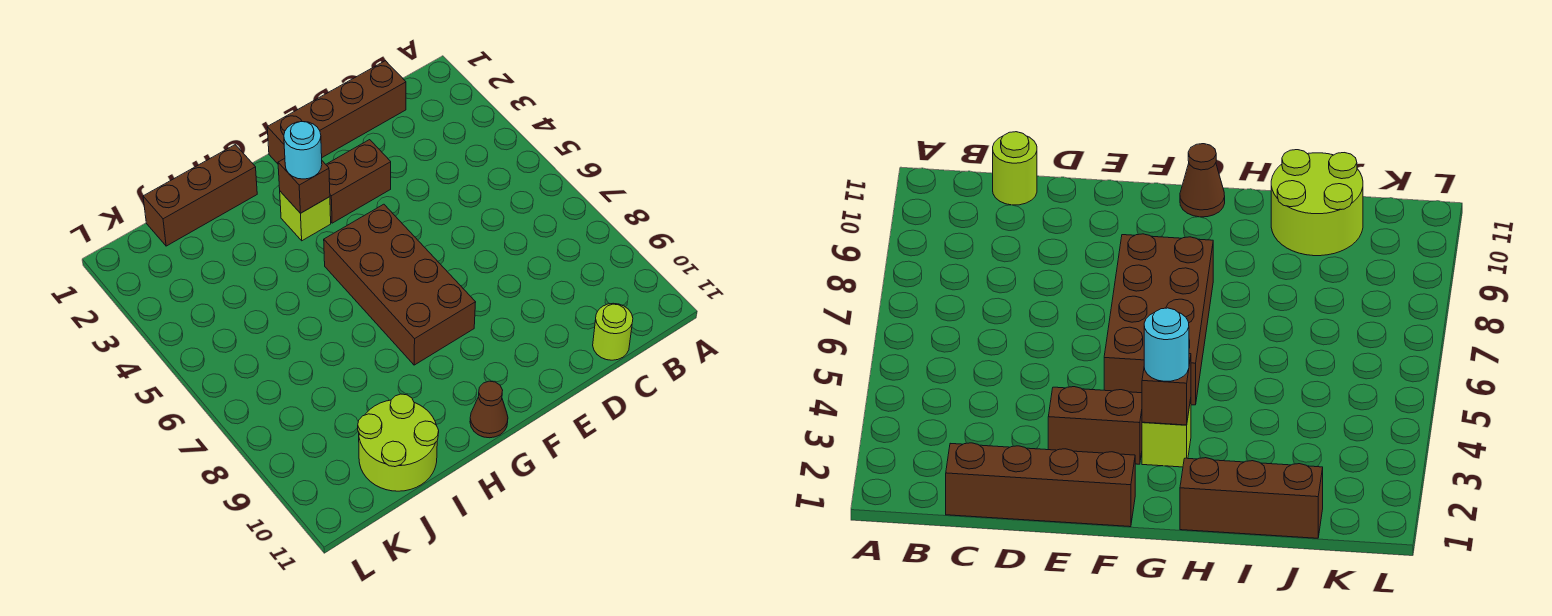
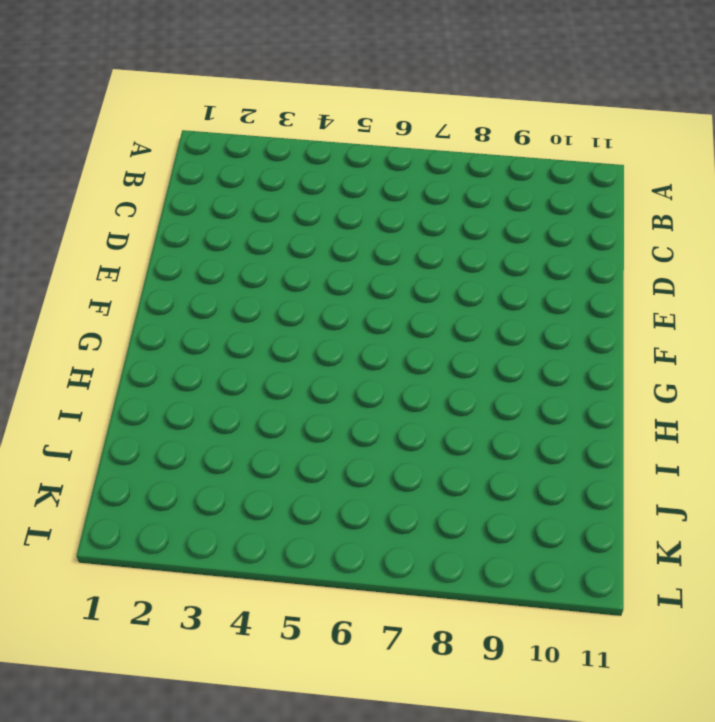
none -> brown brick C1:F1 level 1
none -> lime round brick C11 level 1

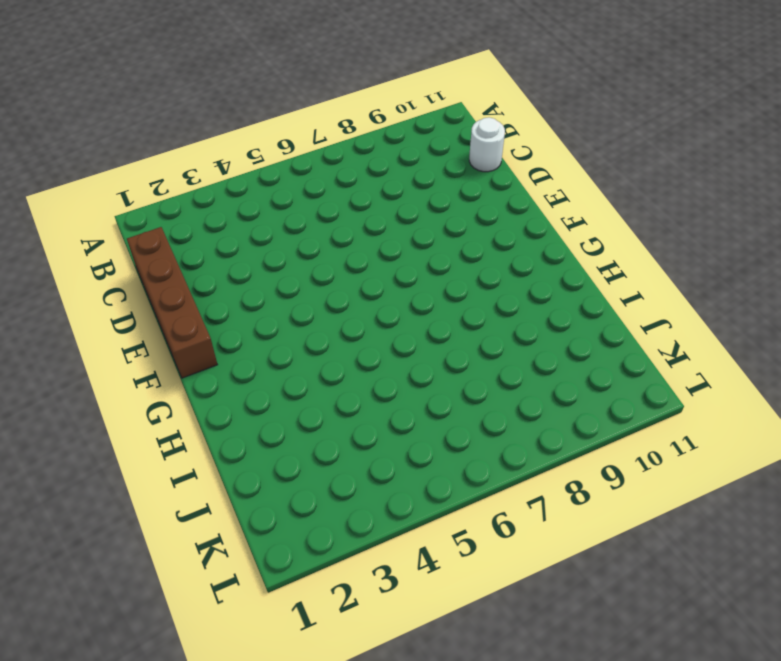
white round brick C11 level 1 -> lime round brick C11 level 1
none -> brown brick E3:F3 level 1
none -> brown brick F5:G8 level 1

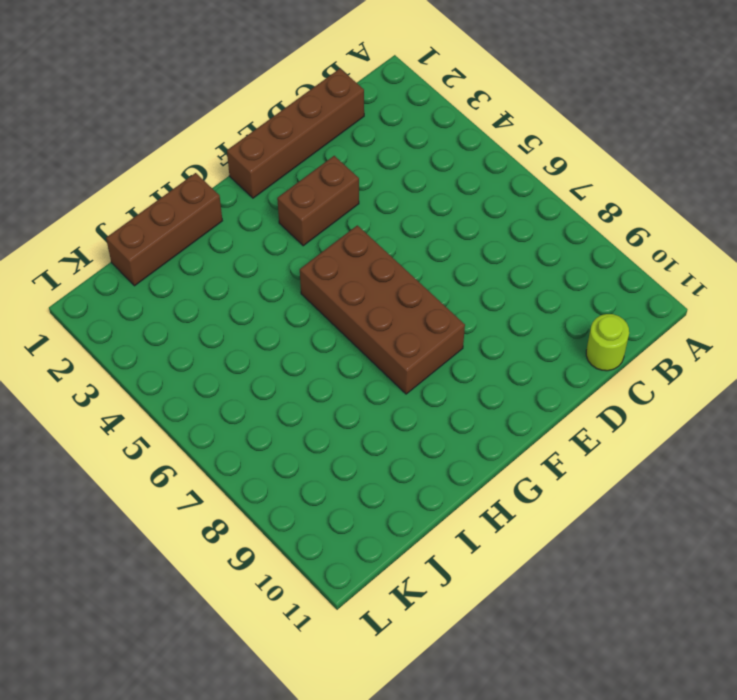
none -> lime brick G3 level 1
none -> brown cone G11 level 1

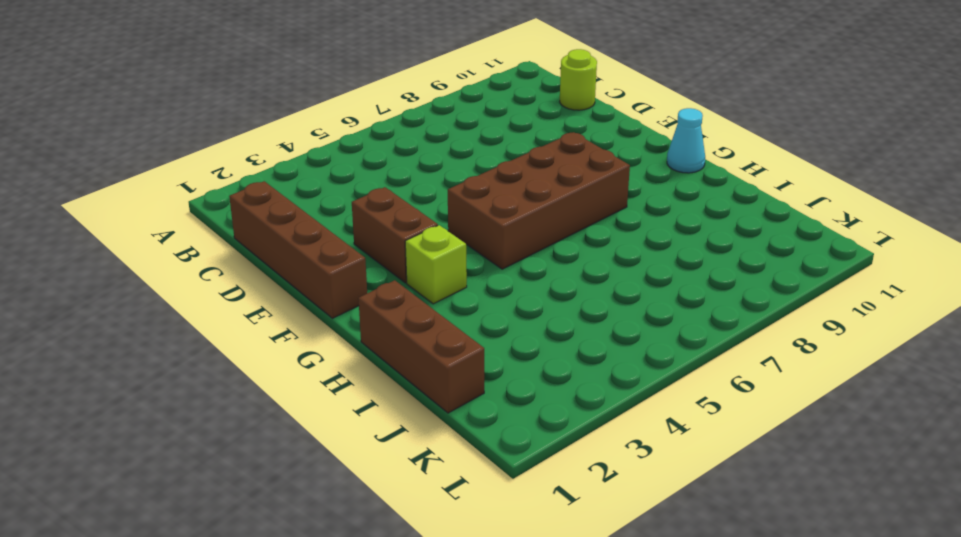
cyan cone G11 level 1 -> brown cone G11 level 1
none -> lime round brick I10:J11 level 1
none -> brown brick G3 level 2

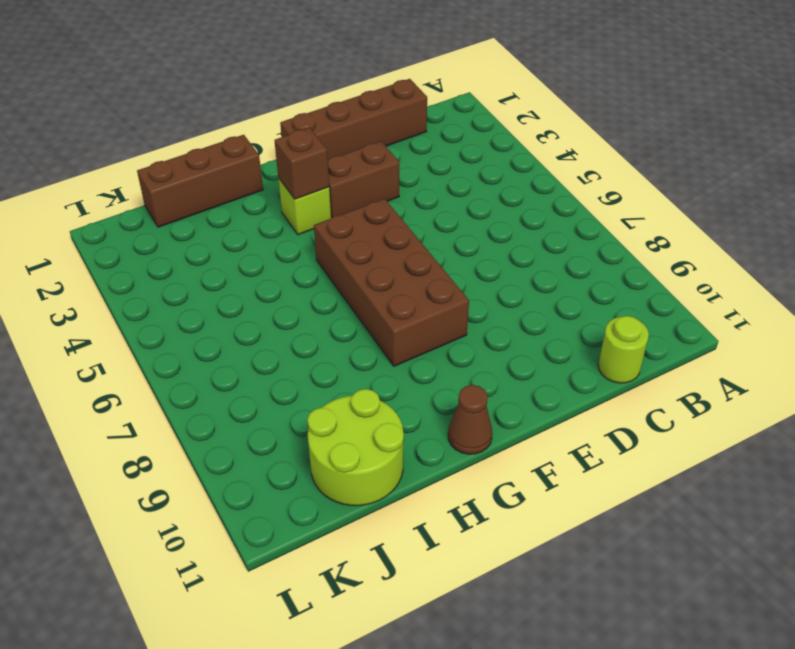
none -> cyan round brick G3 level 3

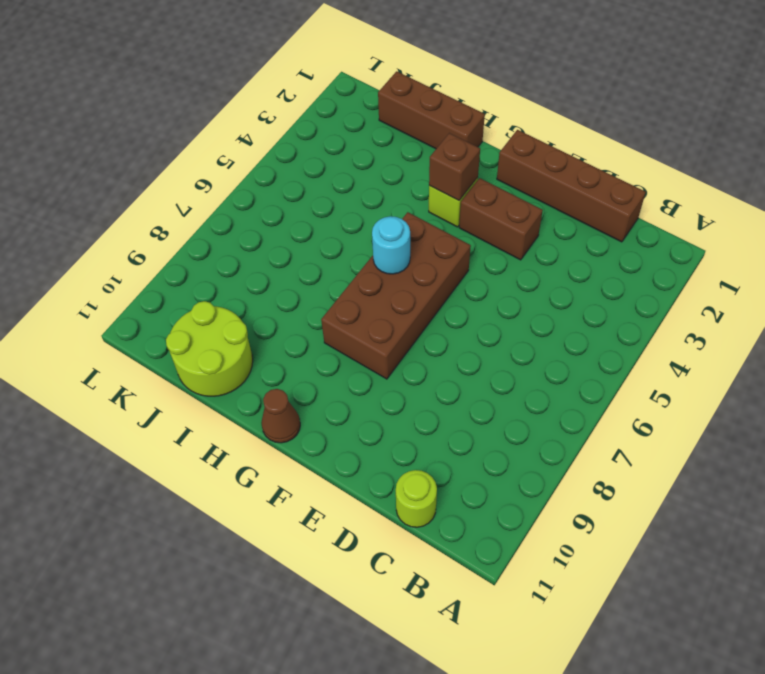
cyan round brick G6 level 2 -> cyan round brick G3 level 3

